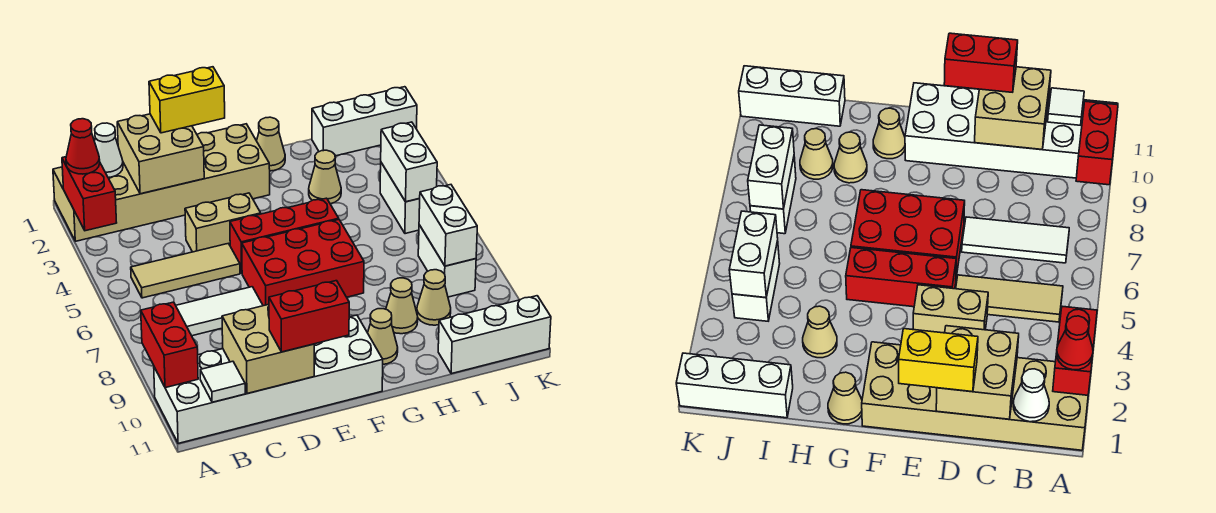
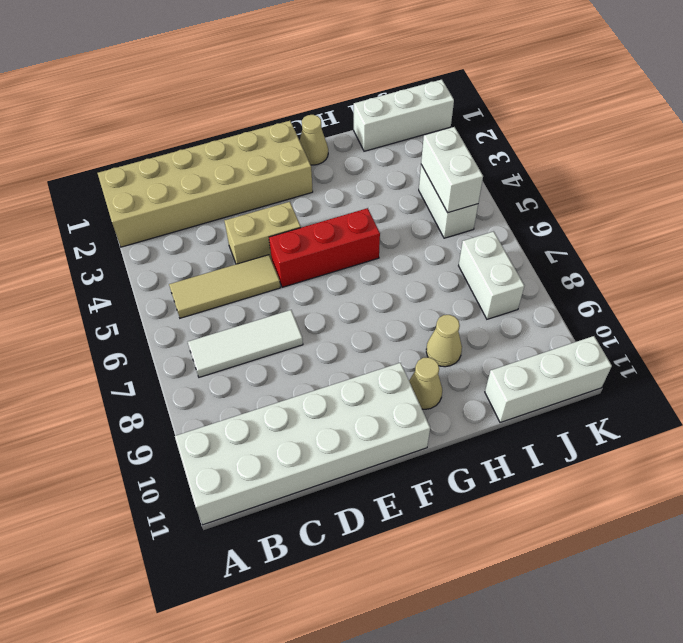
none -> red brick E6:G7 level 1
none -> tan cone H3 level 1
none -> tan cone I9 level 1

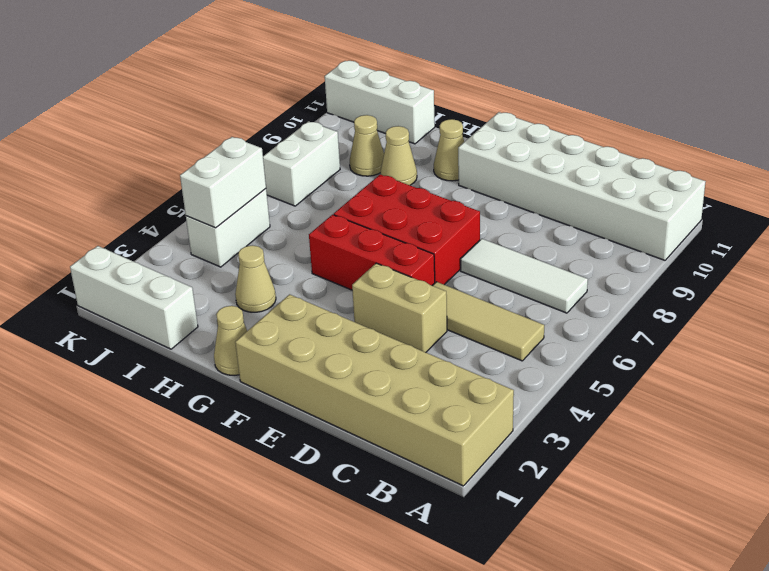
none -> red brick A2:A3 level 2
none -> red brick A9:A10 level 2
none -> white cone B1 level 2

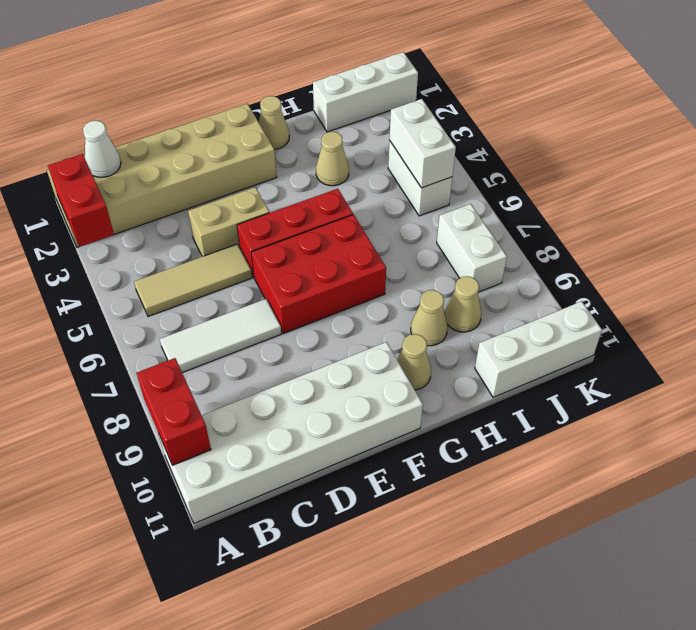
none -> white tile B11 level 2
none -> tan brick C1:D2 level 2
none -> tan brick C10:D11 level 2

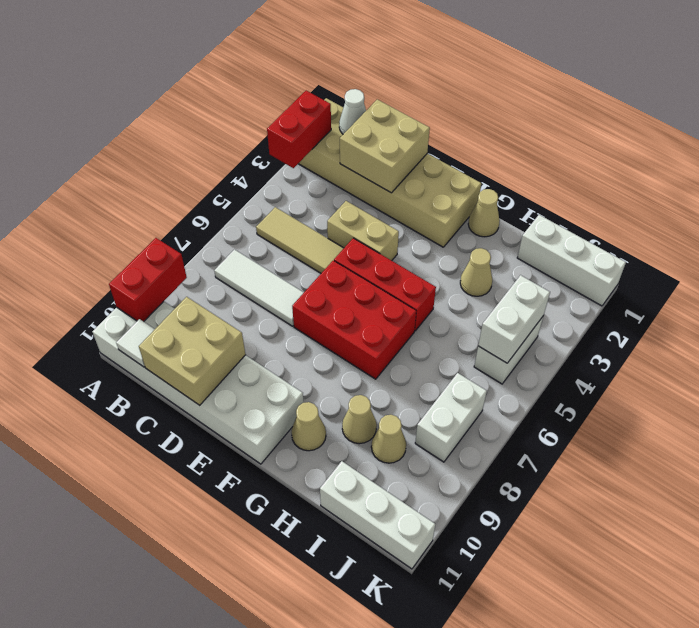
none -> white brick J7:J8 level 2
none -> red cone A2 level 3
none -> yellow brick D1:E1 level 3

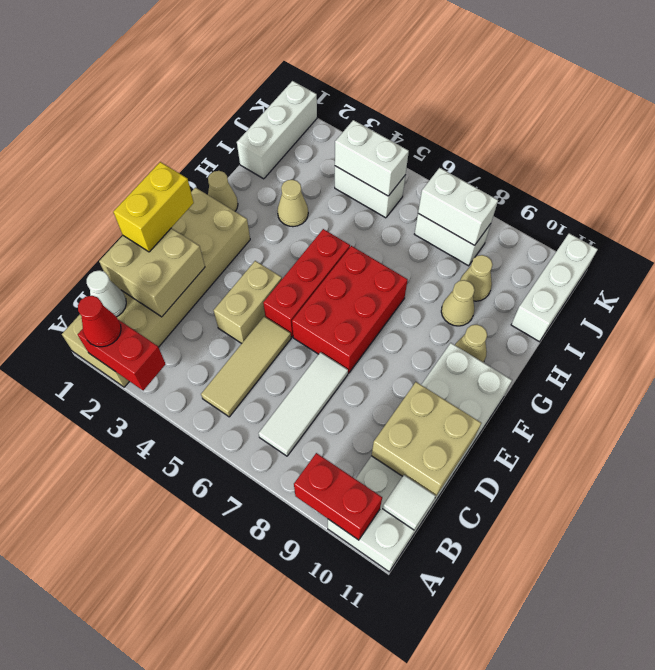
none -> red brick D11:E11 level 3

